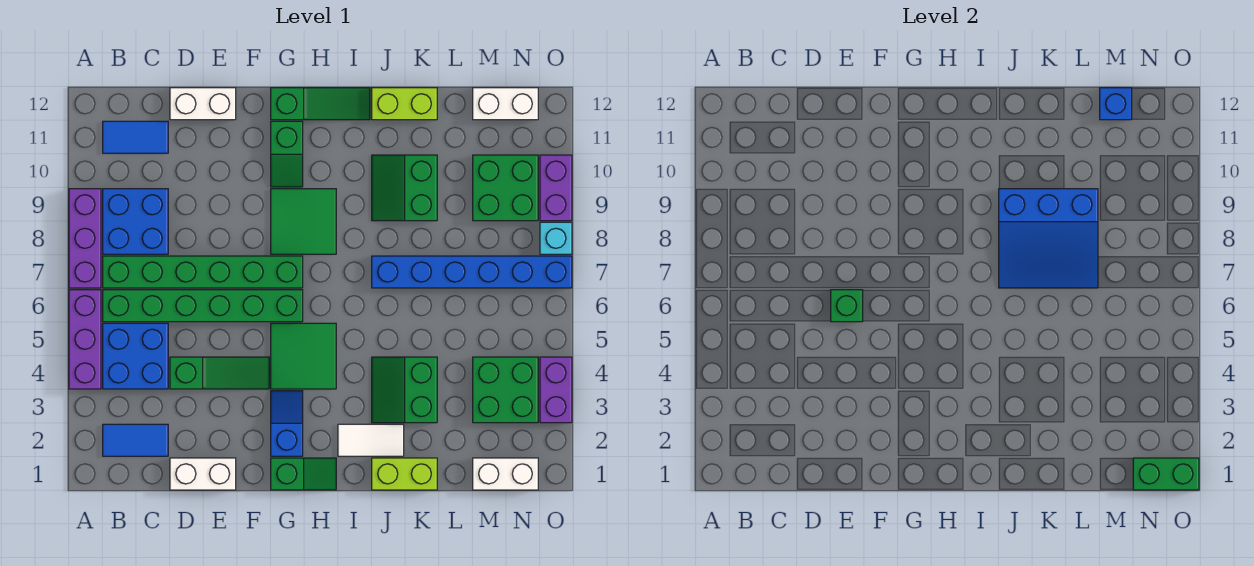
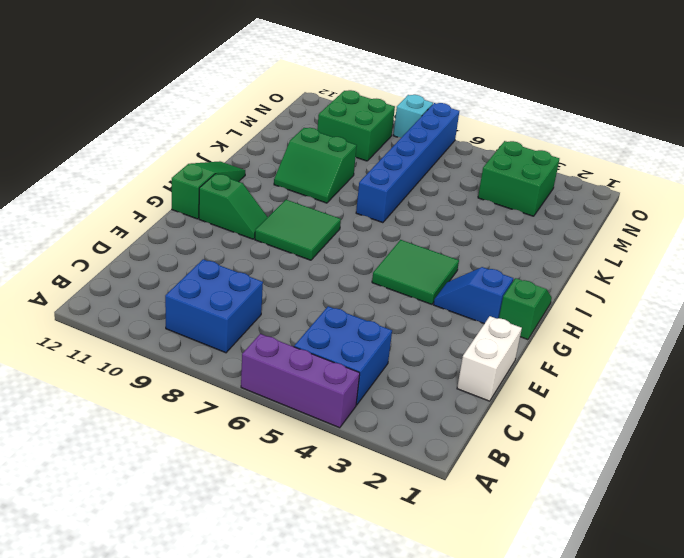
none -> purple brick A7:A9 level 1
none -> blue tile B2:C2 level 1
none -> green brick B6:G6 level 1
none -> green brick B7:G7 level 1

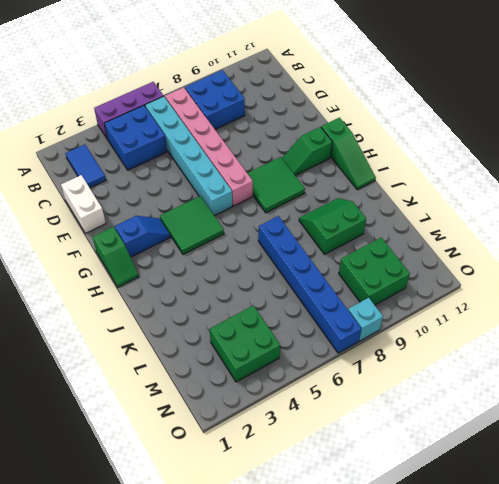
cyan brick B6:G6 level 1 -> green brick B6:G6 level 1
pink brick B7:G7 level 1 -> green brick B7:G7 level 1
none -> purple brick A7:A9 level 1
none -> blue tile B11:C11 level 1
none -> green slope D4:F4 level 1 top D
none -> white brick D12:E12 level 1

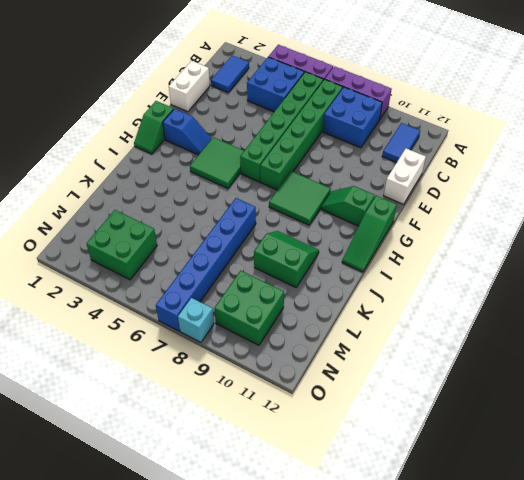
none -> green slope D4:F4 level 1 top D
none -> white tile I2:J2 level 1
none -> lime brick J1:K1 level 1
none -> green slope J3:K4 level 1 top K

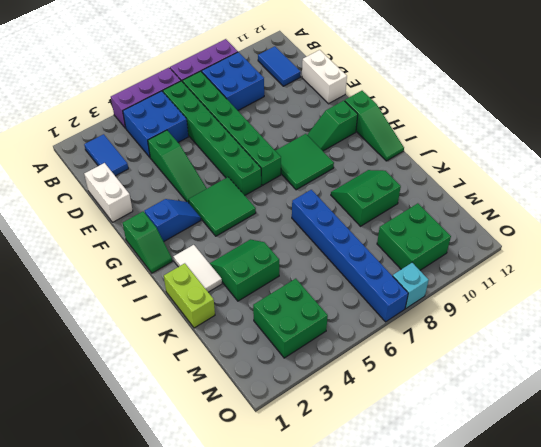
none -> lime brick J12:K12 level 1
none -> white brick M1:N1 level 1
none -> white brick M12:N12 level 1
none -> purple brick O3:O4 level 1

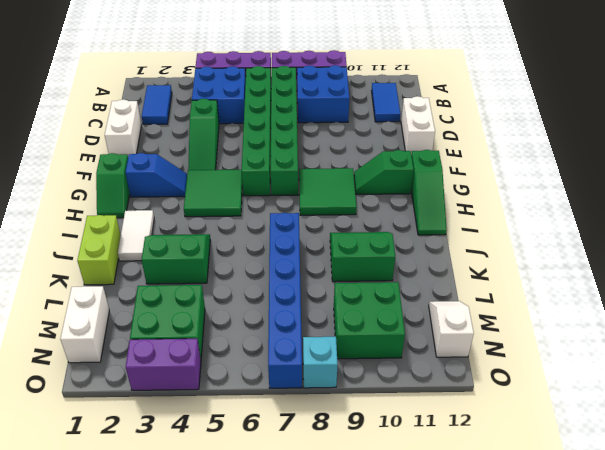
white slope M12:N12 level 1 top N -> white brick M12:N12 level 1
none -> lime brick J12:K12 level 1
none -> purple brick O9:O10 level 1
none -> green brick E6 level 2
none -> blue slope J7:L9 level 2 top 9

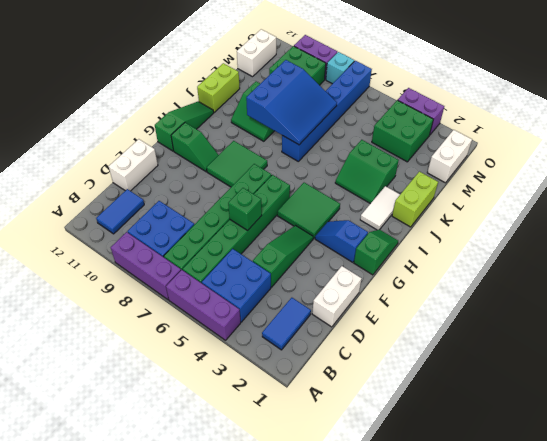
none -> blue brick M12 level 2
none -> green brick N1:O1 level 2

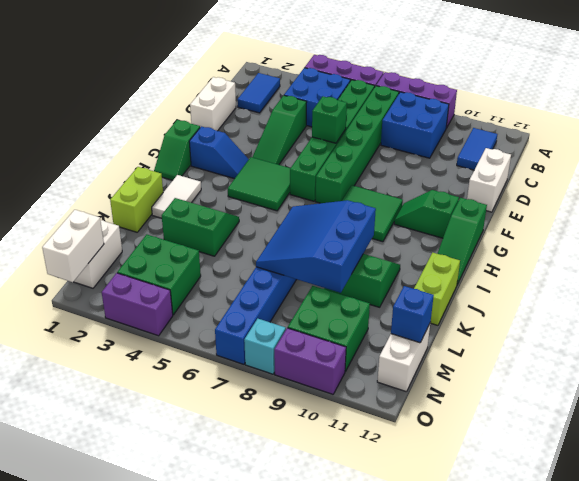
white brick N1:O1 level 2 -> green brick N1:O1 level 2

